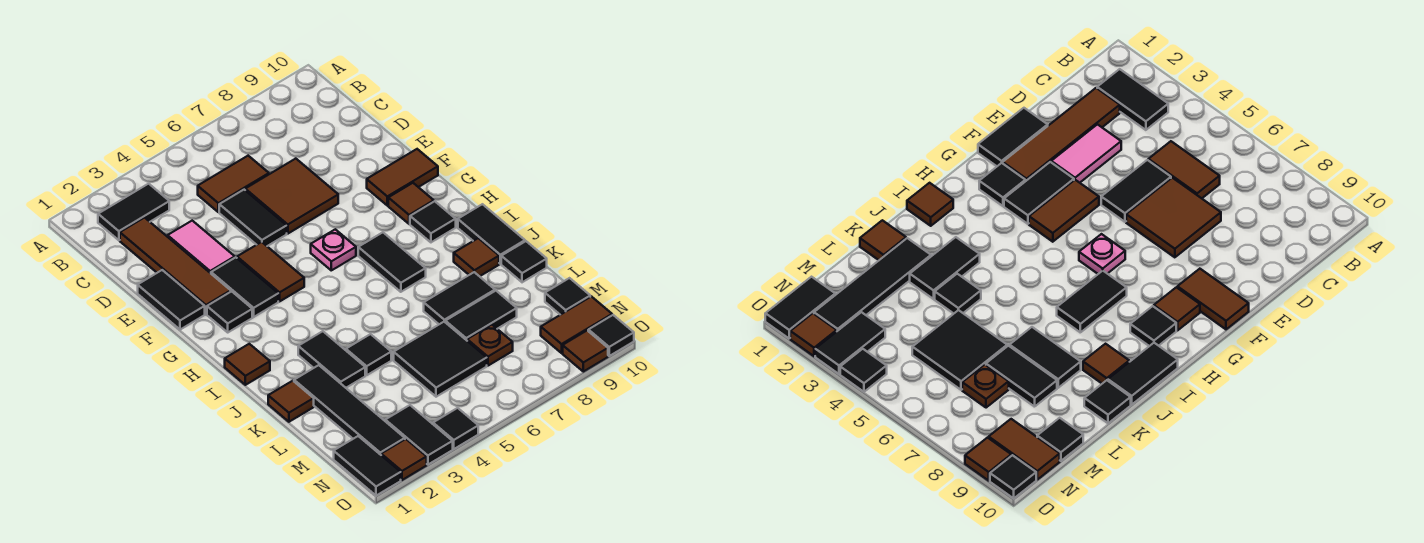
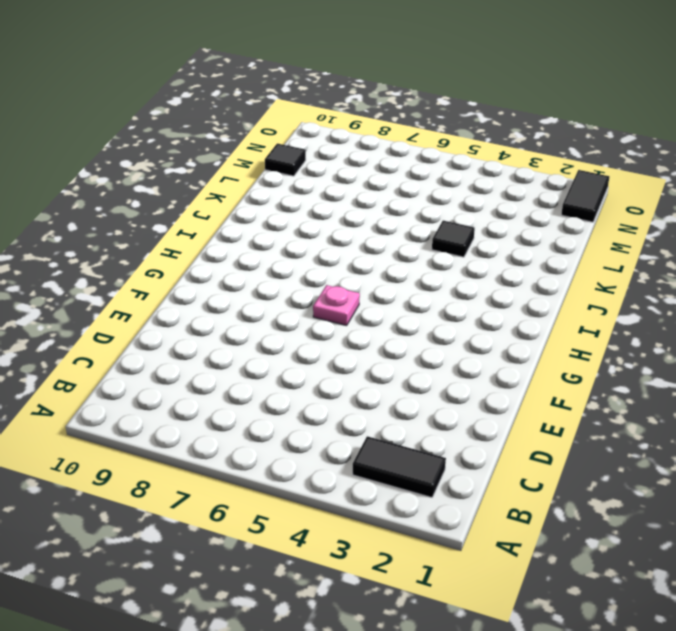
none -> brown tile C2:F2 level 1
none -> brown tile C5:C6 level 1
none -> pink tile D3:E3 level 1
none -> black tile D5:E5 level 1

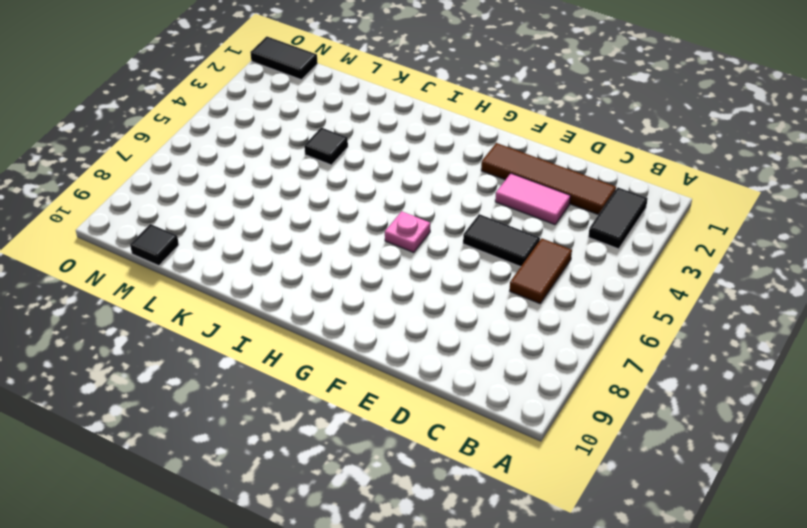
none -> brown tile D6:E7 level 1
none -> black tile E1:F1 level 1
none -> black tile F3:G3 level 1
none -> brown tile F4:G4 level 1

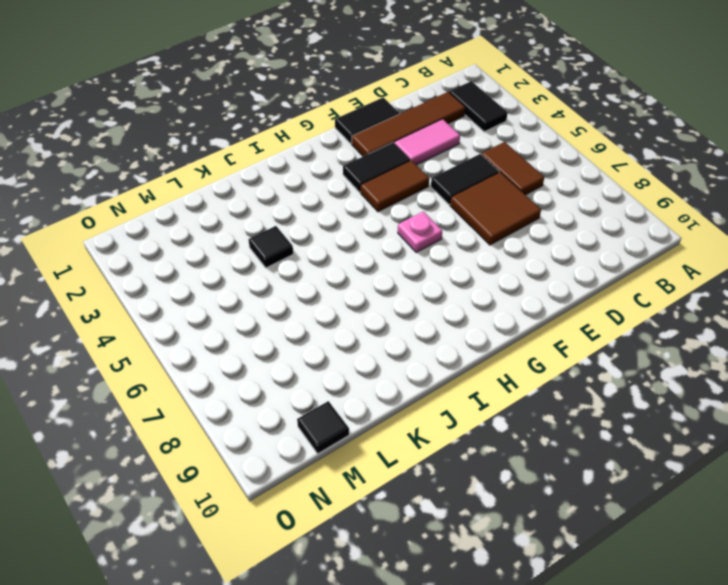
none -> brown tile F9:F10 level 1
none -> black tile G2 level 1
none -> brown tile G9 level 1
none -> black tile H7:I7 level 1

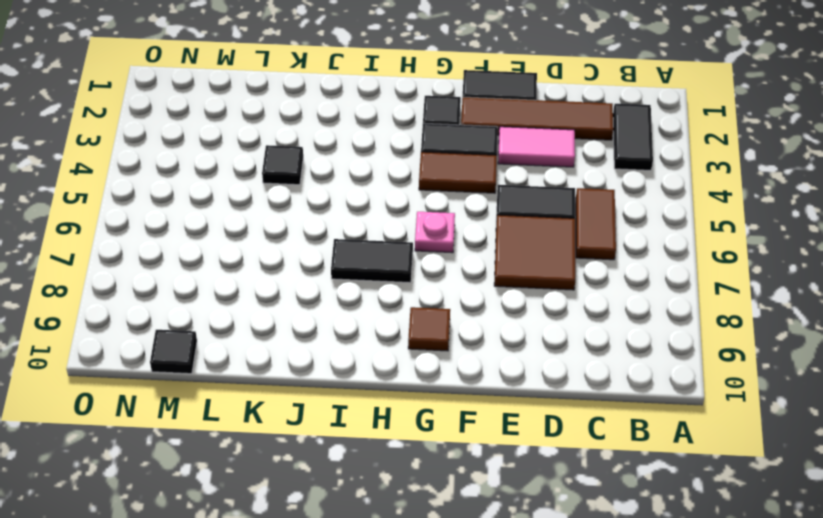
none -> brown tile F9:F10 level 1
none -> black tile H9 level 1
none -> brown tile I1 level 1
none -> black tile I10:J10 level 1

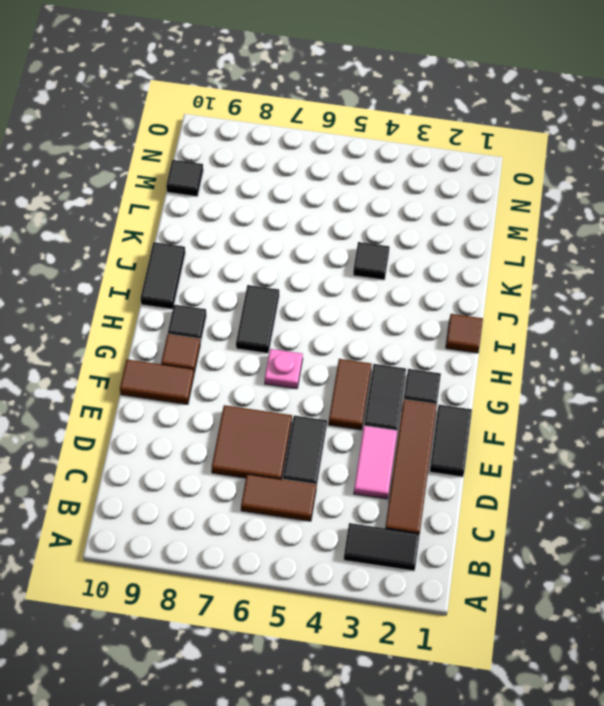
none -> black tile J3:K3 level 1
none -> brown tile J9 level 1
none -> brown tile K1 level 1
none -> black tile K2:N2 level 1

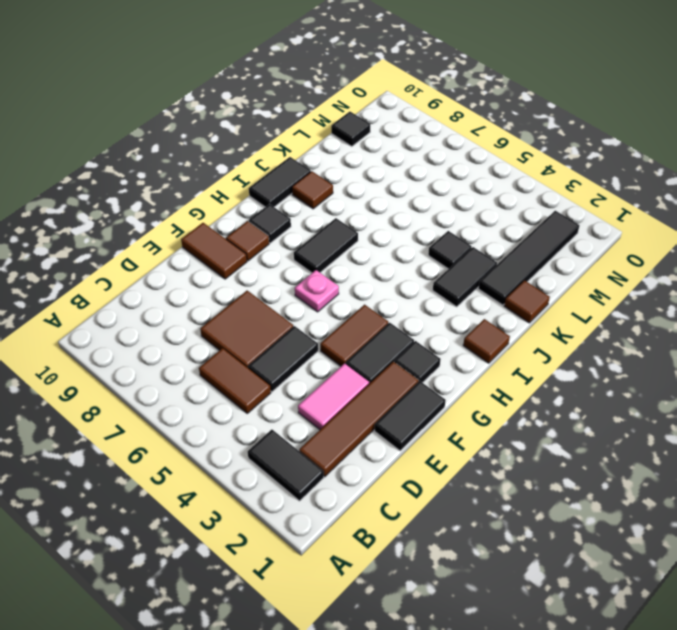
none -> black tile K7:K8 level 1
none -> black tile K10 level 1
none -> black tile L5:M6 level 1
none -> black tile L7:L8 level 1

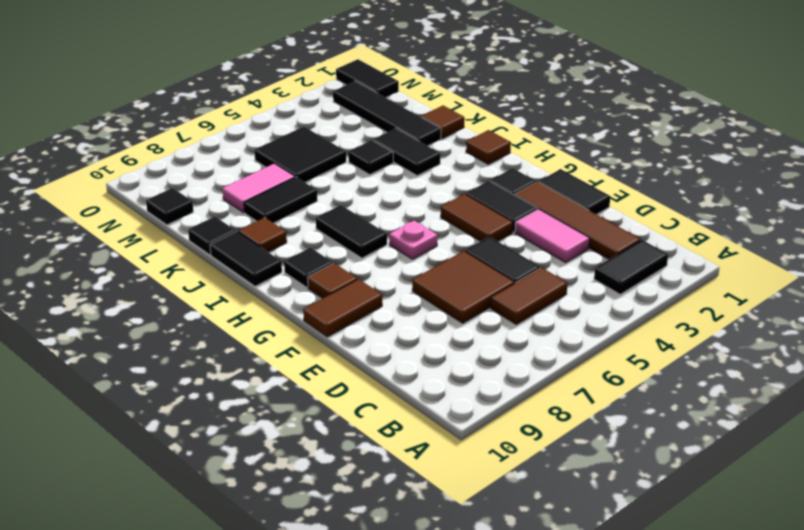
pink tile L7:L8 level 1 -> black tile L7:L8 level 1
none -> brown plate M7 level 1
none -> black tile N3:O3 level 1
none -> brown tile N9:N10 level 1
none -> brown tile O2 level 1

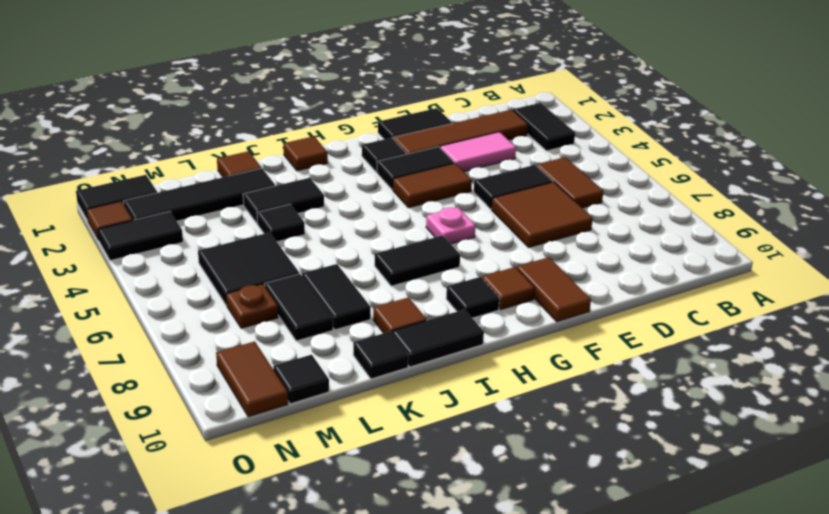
none -> black tile O4 level 1
none -> brown tile O9 level 1
none -> black tile O10 level 1

